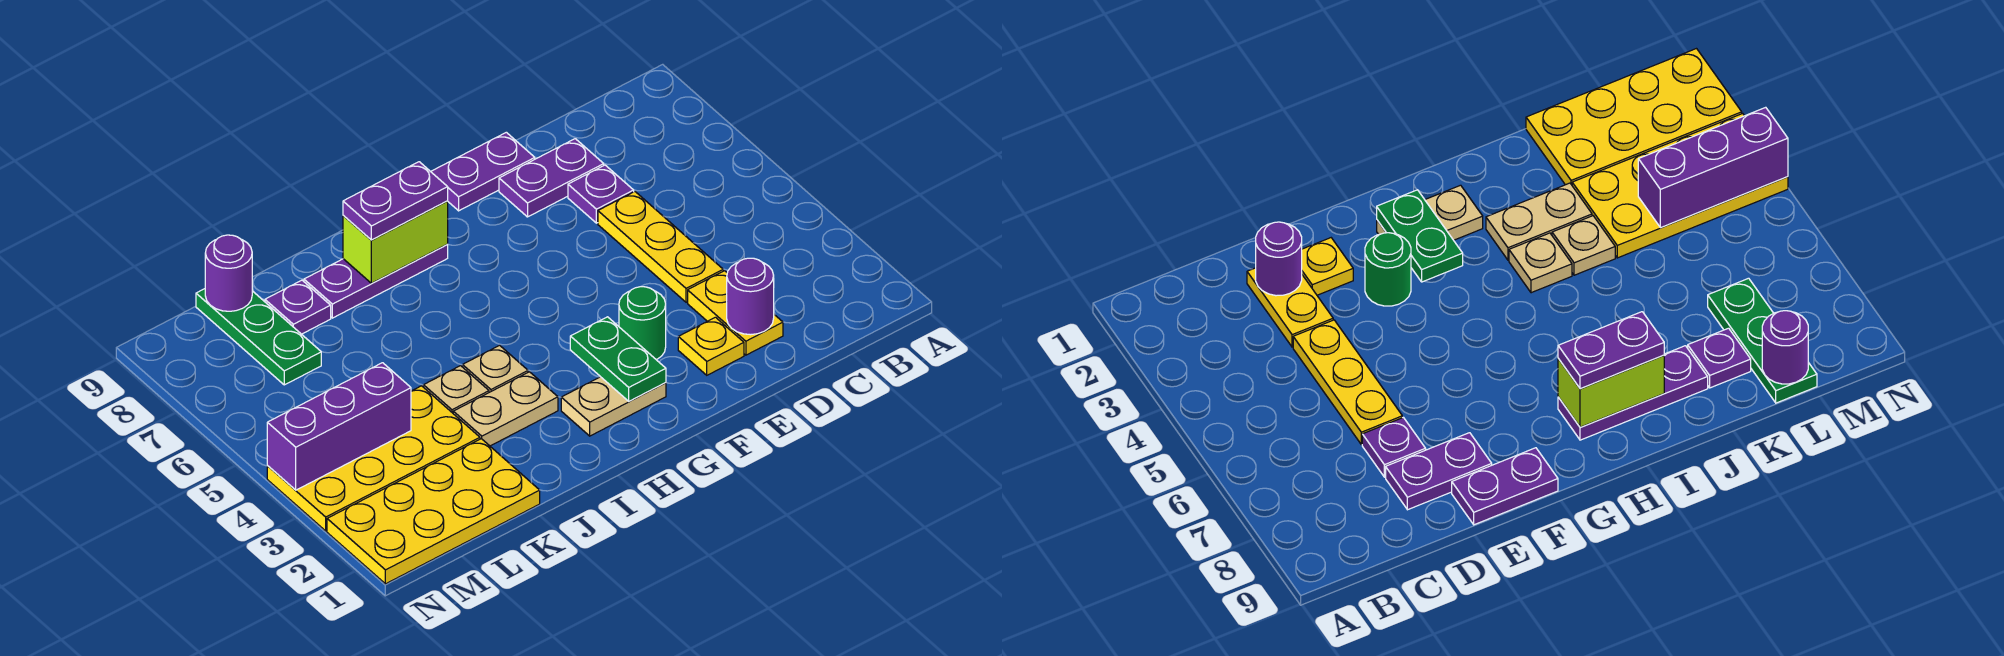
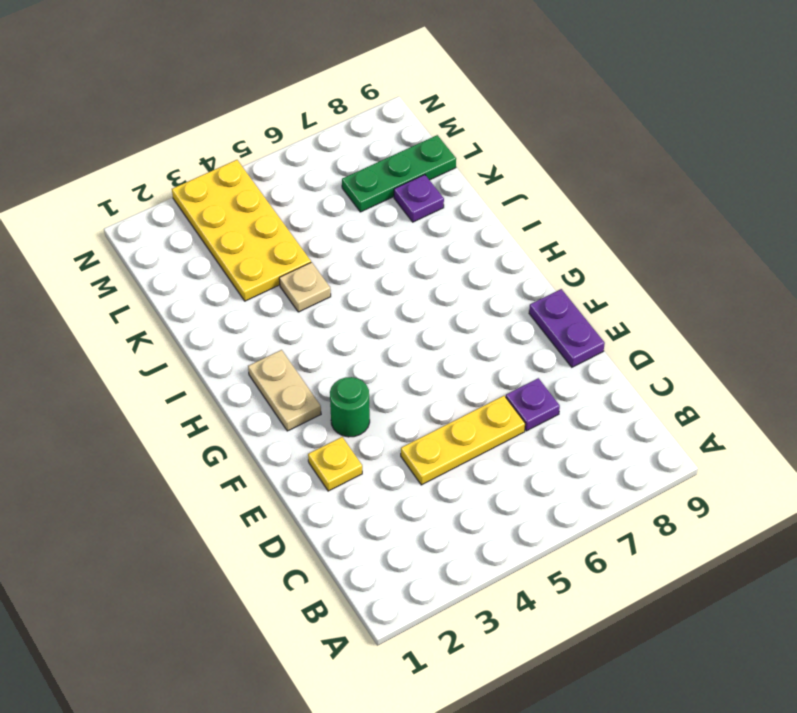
none -> yellow plate D2:D3 level 1
none -> purple plate D8:E8 level 1
none -> purple plate H8:J8 level 1

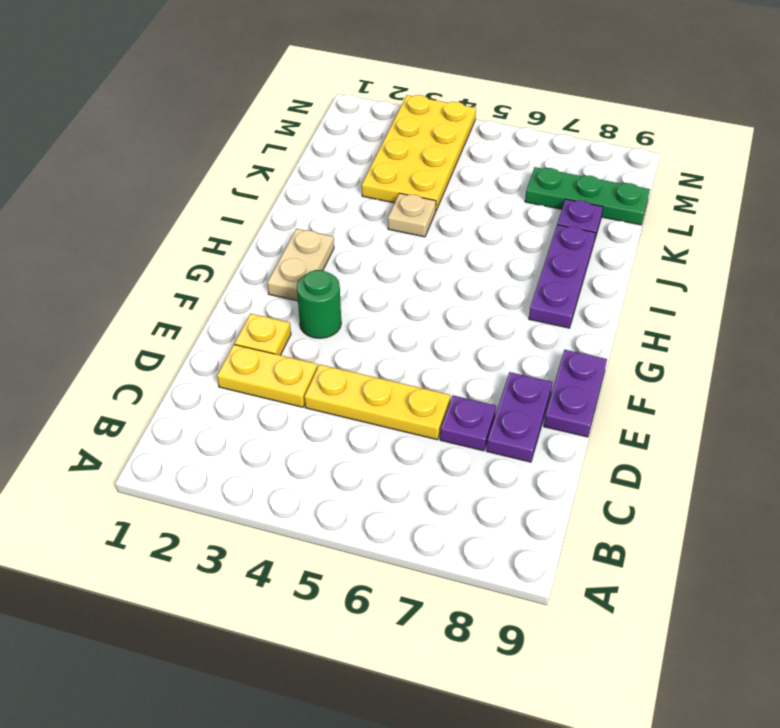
none -> tan plate I3:J3 level 1
none -> tan plate I4 level 1
none -> yellow plate K1:N2 level 1

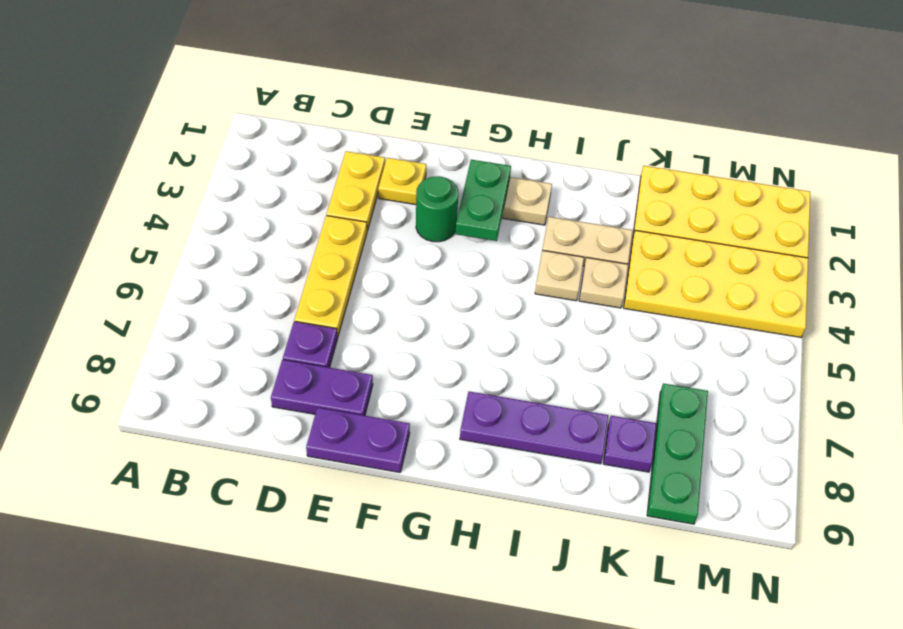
none -> purple round brick D2 level 2
none -> lime brick H8:I8 level 2
none -> purple brick L4:N4 level 2

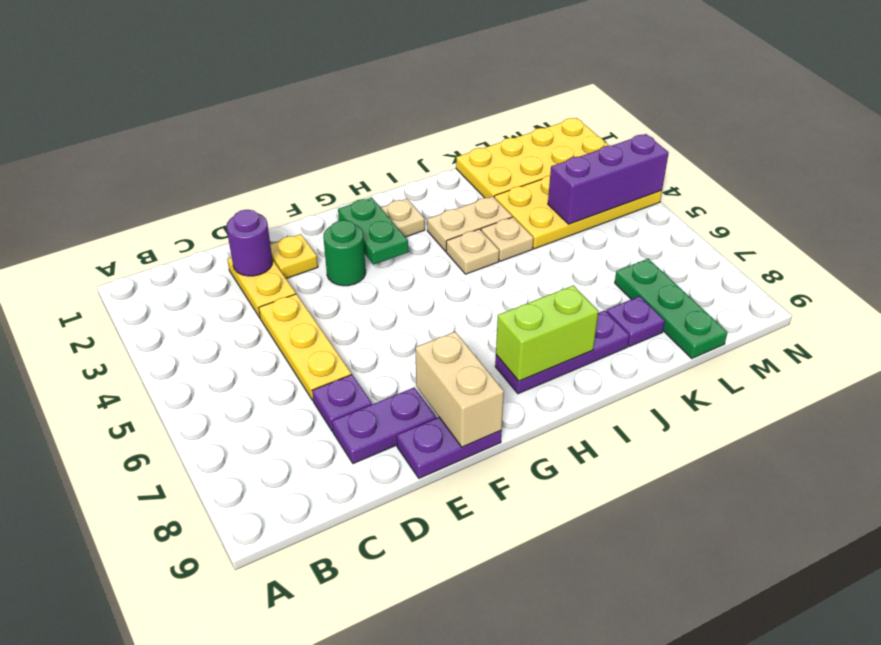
tan brick F8:F9 level 2 -> none
none -> purple round brick L9 level 2
none -> purple plate H8:I8 level 3

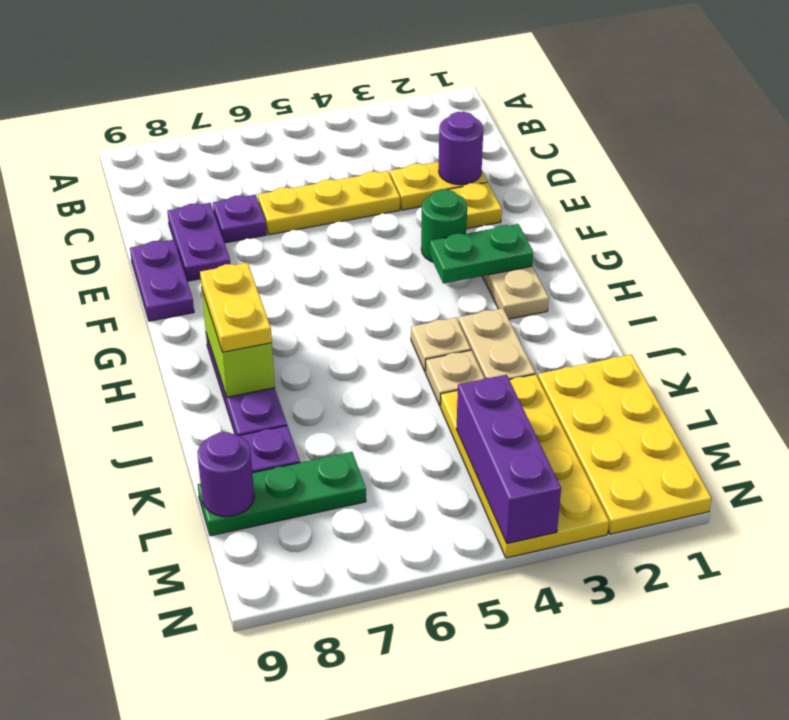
yellow plate H8:I8 level 3 -> purple plate H8:I8 level 3

